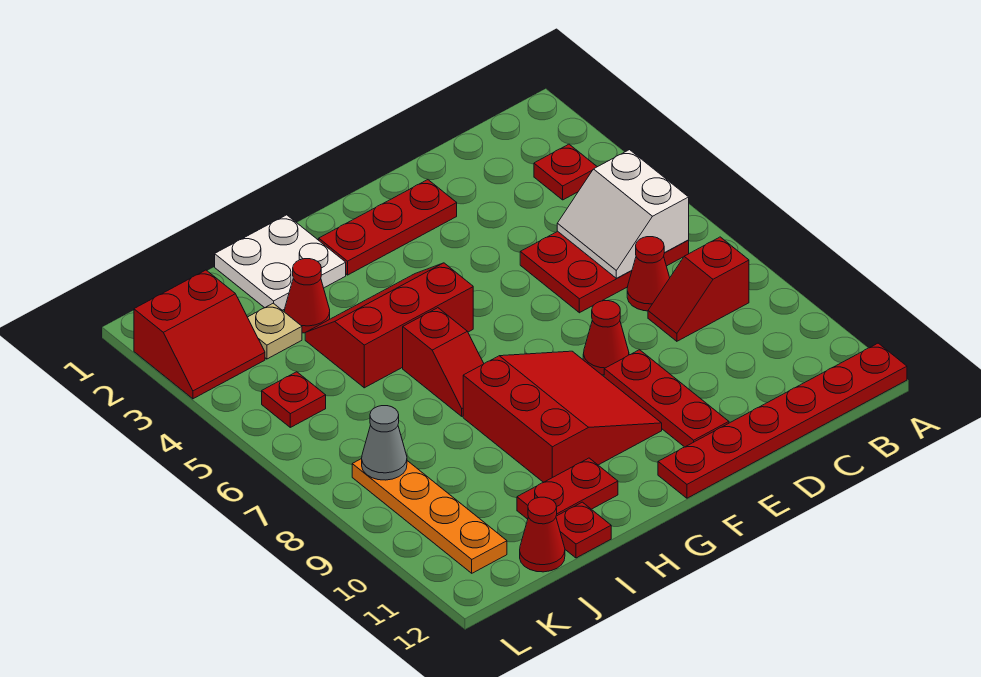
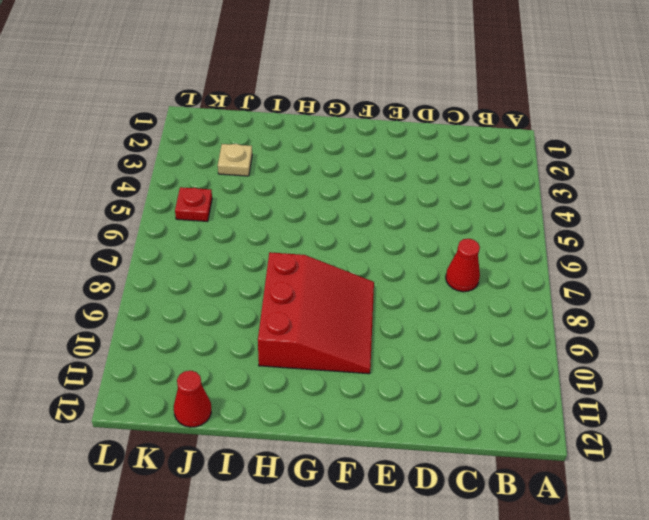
none -> red plate A12:F12 level 1
none -> red plate B3 level 1
none -> red plate B5:D6 level 1

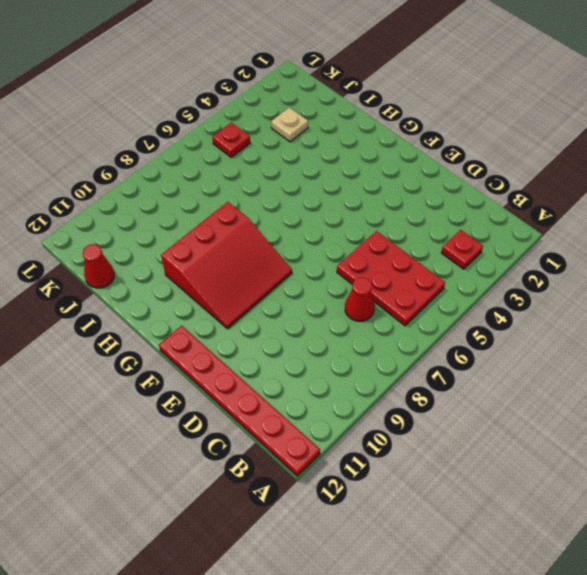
none -> red slope B8:C8 level 1 top B
none -> red plate E2:G2 level 1
none -> red cone E8 level 1

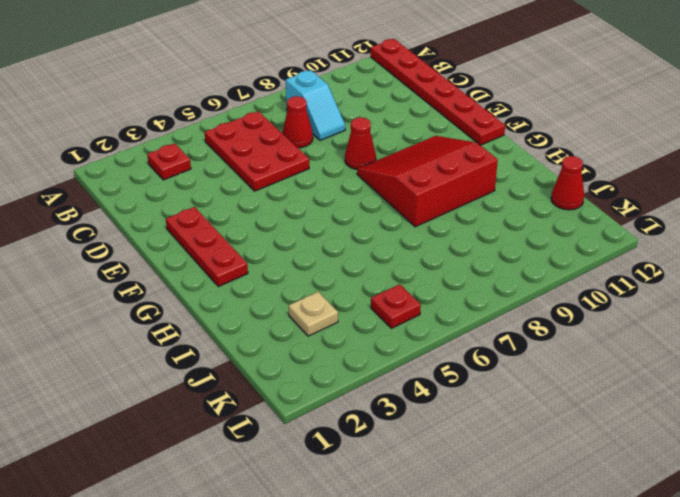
cyan slope B8:C8 level 1 top B -> red slope B8:C8 level 1 top B
none -> red plate E9:E11 level 1
none -> red slope G4:I5 level 1 top 5
none -> white plate H1:I2 level 1

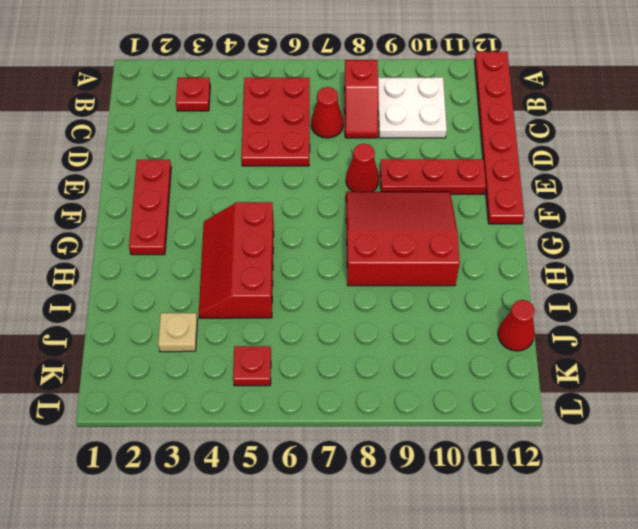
white plate B9:C10 level 1 -> white plate H1:I2 level 1
none -> red slope H6:H7 level 1 top 6
none -> red plate H11:I11 level 1
none -> red cone I3 level 1

